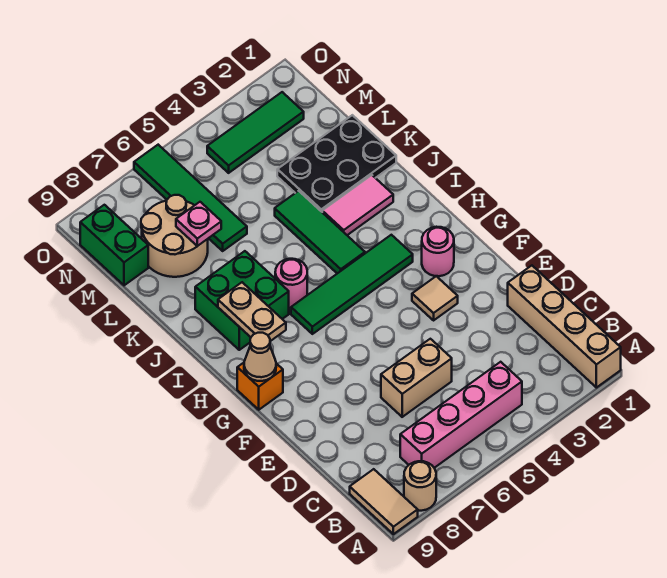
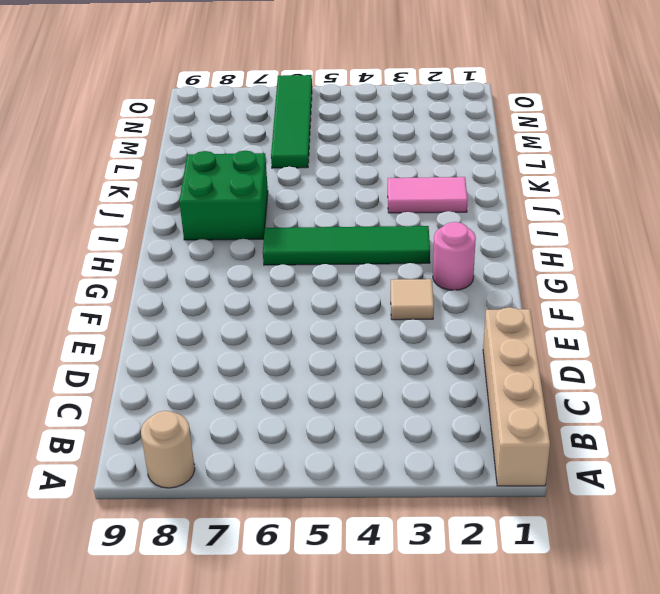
none -> tan tile A9:B9 level 1
none -> pink brick B4:B7 level 1
none -> tan brick D5:D6 level 1

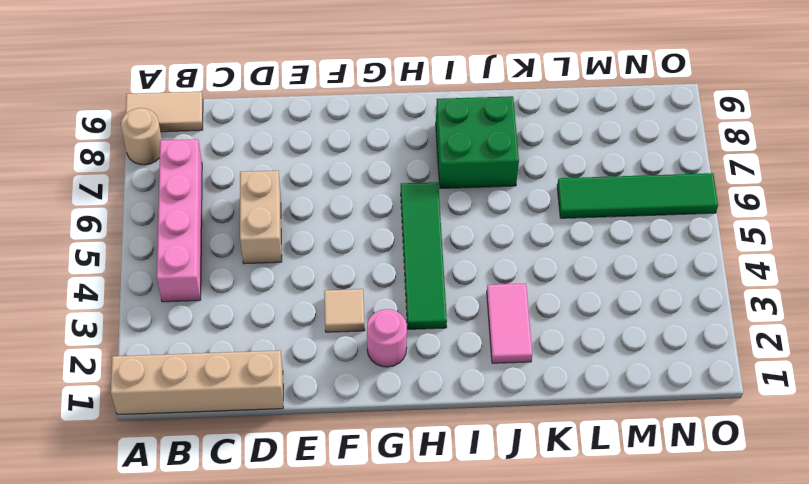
none -> orange brick G9 level 1
none -> green tile I4:K4 level 1
none -> pink round brick I6 level 1

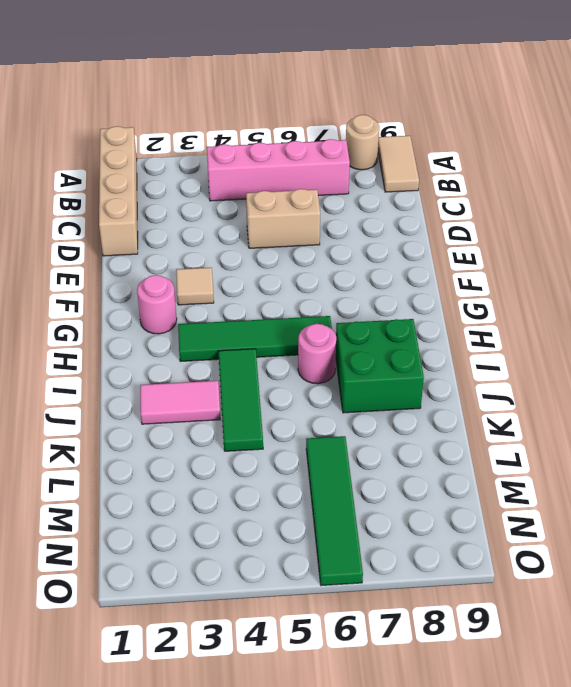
none -> orange brick G9 level 1
none -> black plate K1:L3 level 1
none -> tan round brick L7:M8 level 1

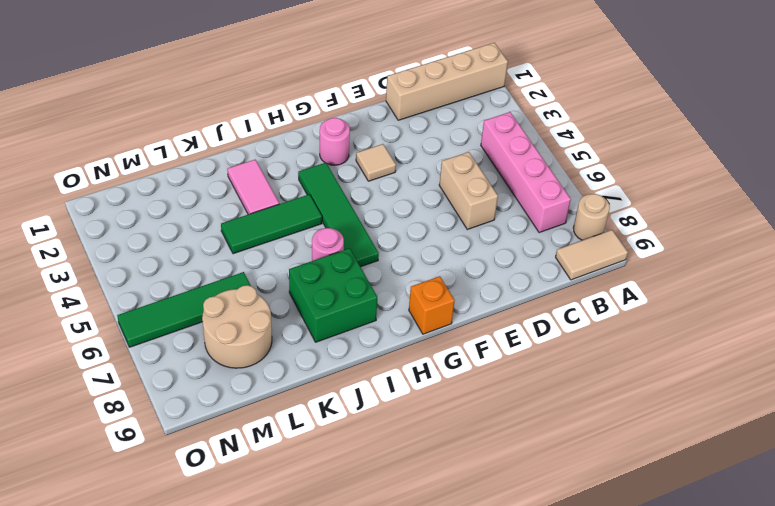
none -> black plate K1:L3 level 1
none -> green brick M9:N9 level 1
none -> green tile N2:N4 level 1

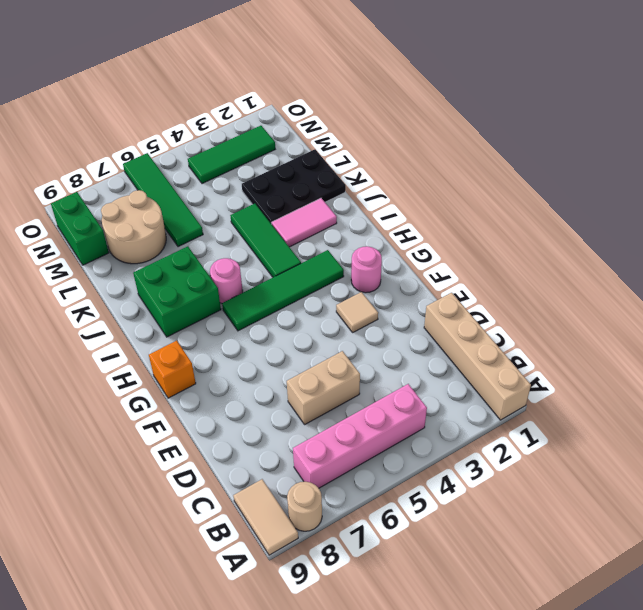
none -> tan cone G9 level 2
none -> tan plate H8:I8 level 2
none -> pink plate L7 level 2

